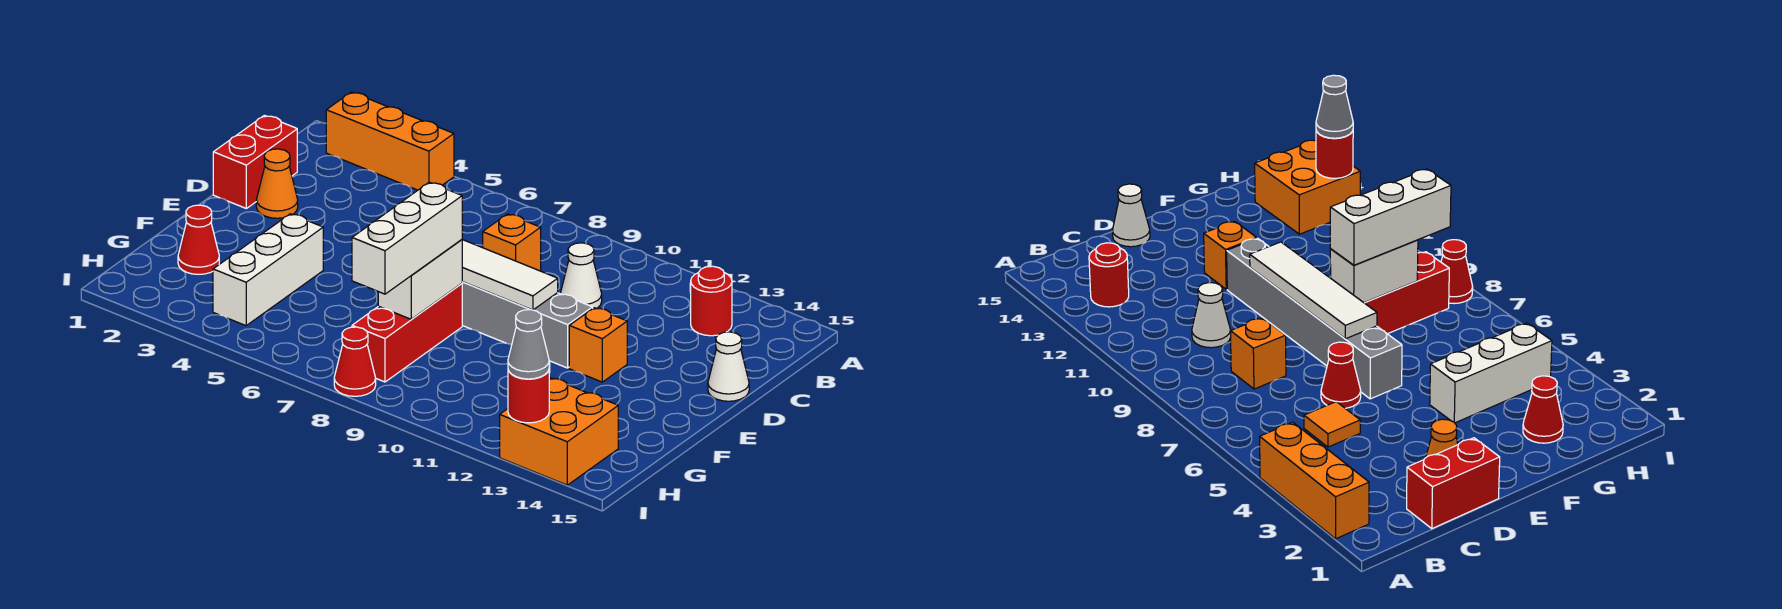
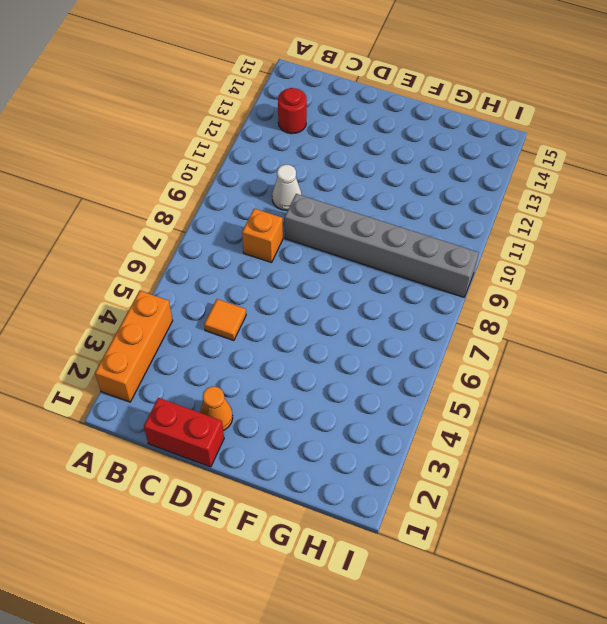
grey brick D9:I9 level 1 -> grey brick E6:E11 level 1
none -> red cone D6 level 1
none -> white cone D15 level 1
none -> orange brick E12 level 1

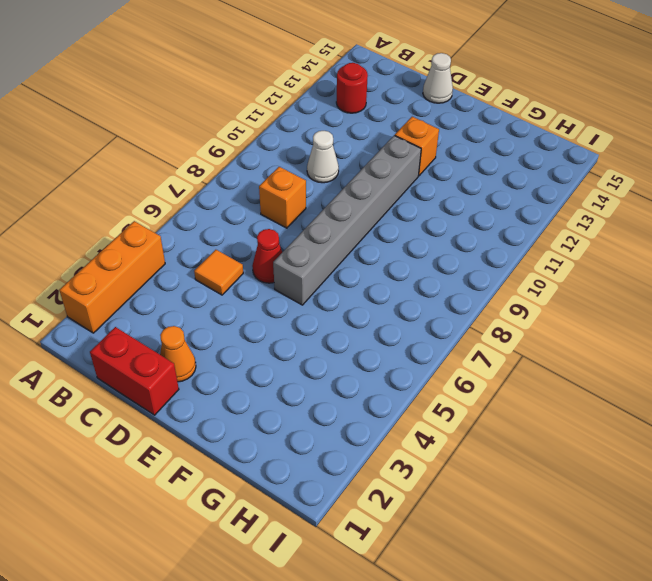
none -> white brick F4:H4 level 1
none -> red brick F8:H8 level 1
none -> red cone G2 level 1

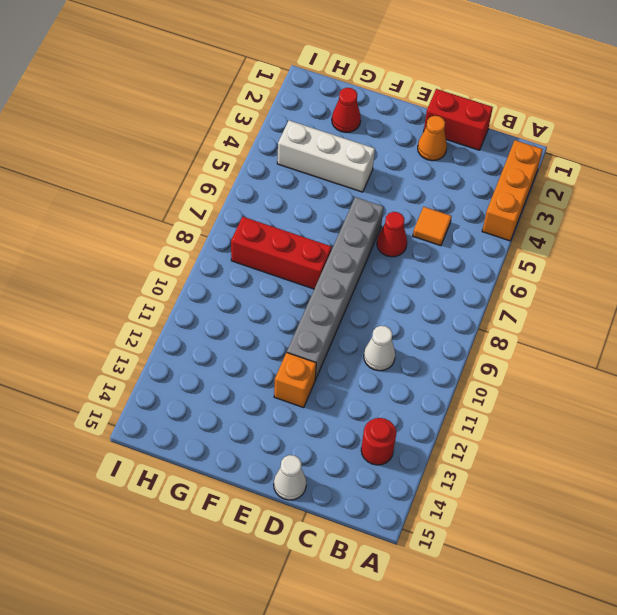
none -> orange brick C8 level 1
none -> orange brick H13:I14 level 1
none -> red cone I8 level 1

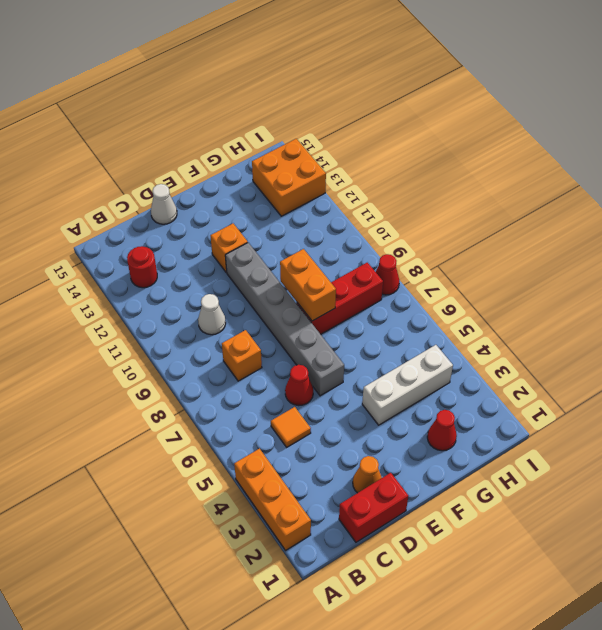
orange brick F8:F9 level 2 -> white brick F8:G8 level 2
none -> white tile E7:E10 level 2
none -> red round brick I13 level 2
none -> white brick F8:H8 level 3

